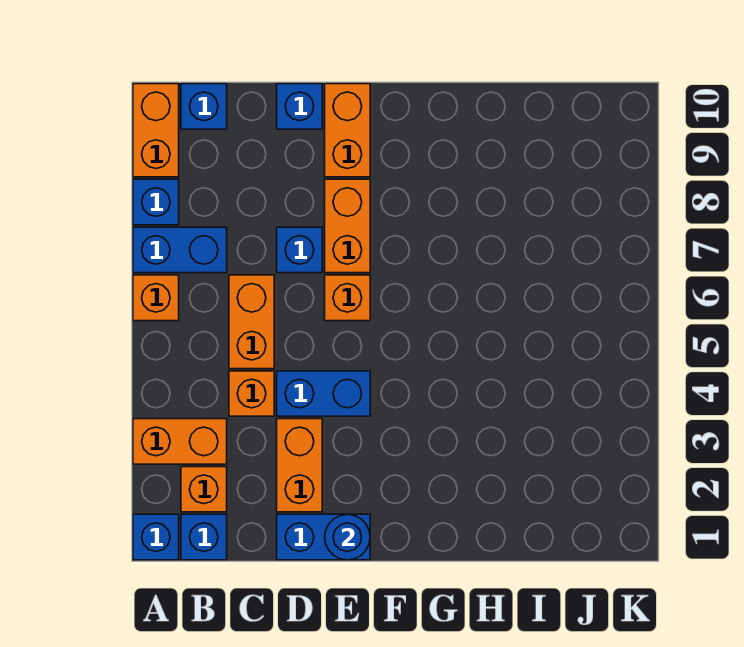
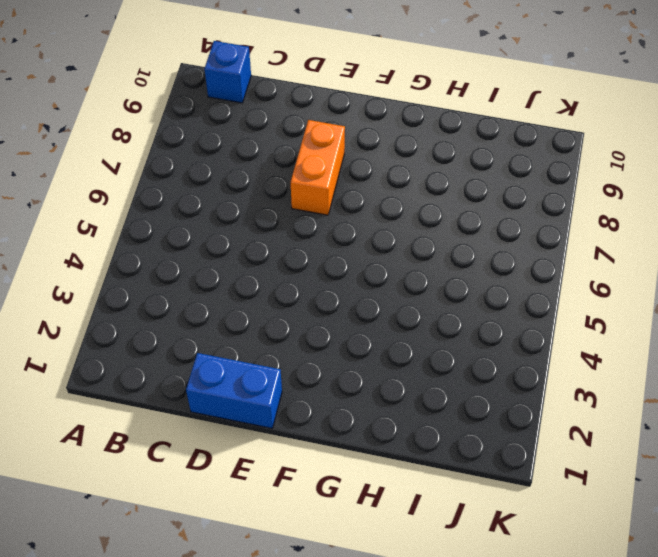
none -> blue brick A1 level 1
none -> orange brick A3:B3 level 1
none -> orange brick A6 level 1

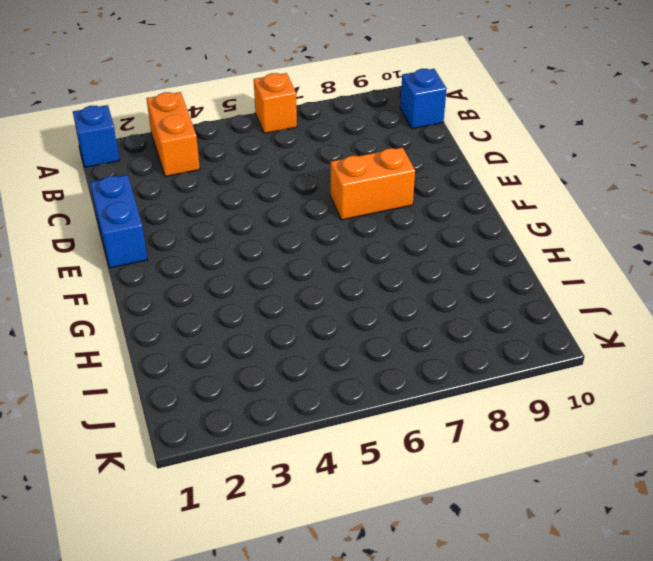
none -> blue brick A7:B7 level 1
none -> blue brick A8 level 1
none -> orange brick A9:A10 level 1

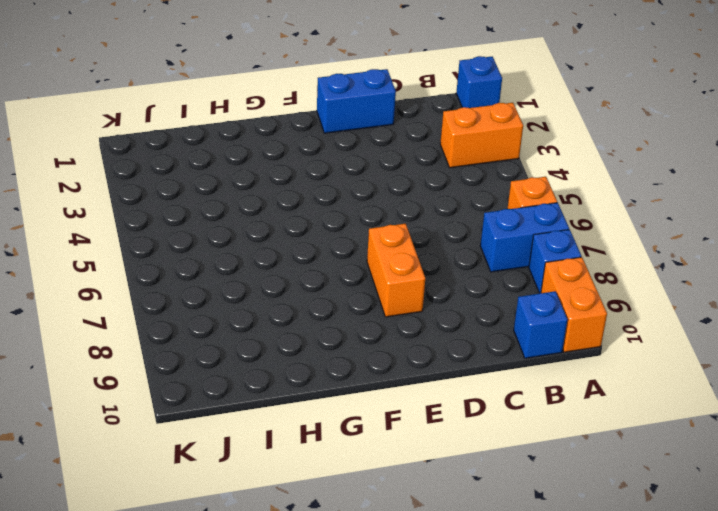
none -> blue brick B1 level 1
none -> orange brick B2 level 1
none -> orange brick C4 level 1

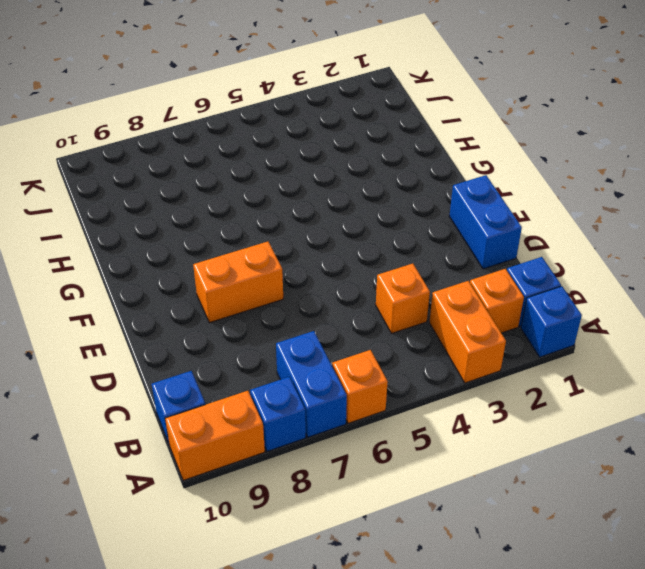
none -> orange brick C5:C6 level 1
none -> orange brick D2:D3 level 1
none -> blue brick D4:E4 level 1

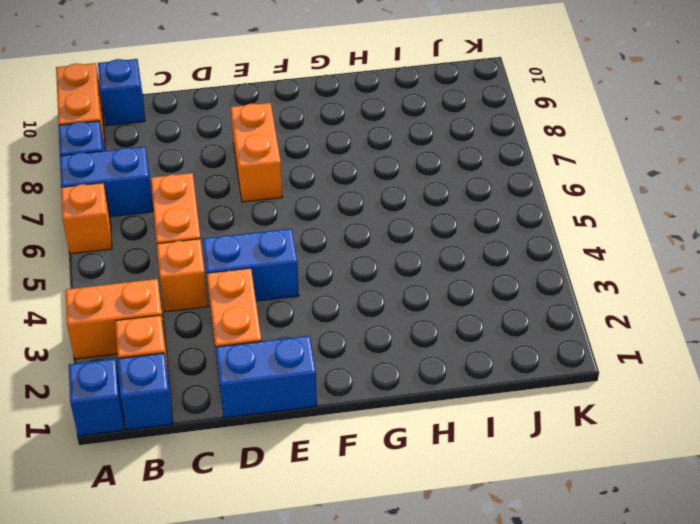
none -> blue brick D7 level 1
none -> blue brick D10 level 1
none -> orange brick E6 level 1

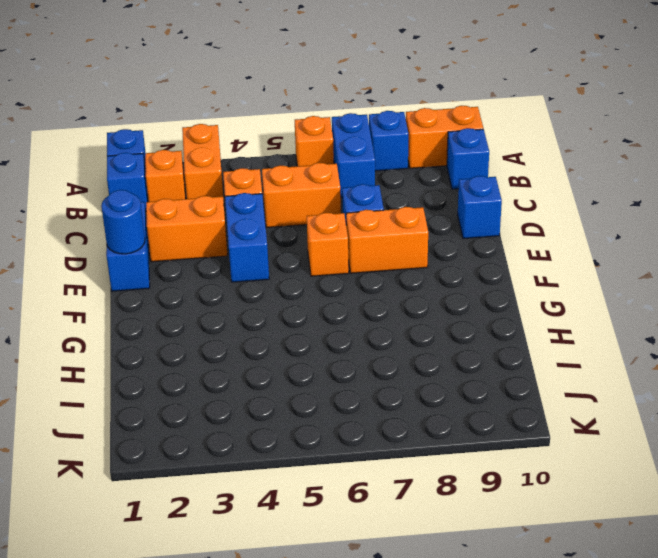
none -> orange brick E9:E10 level 1

